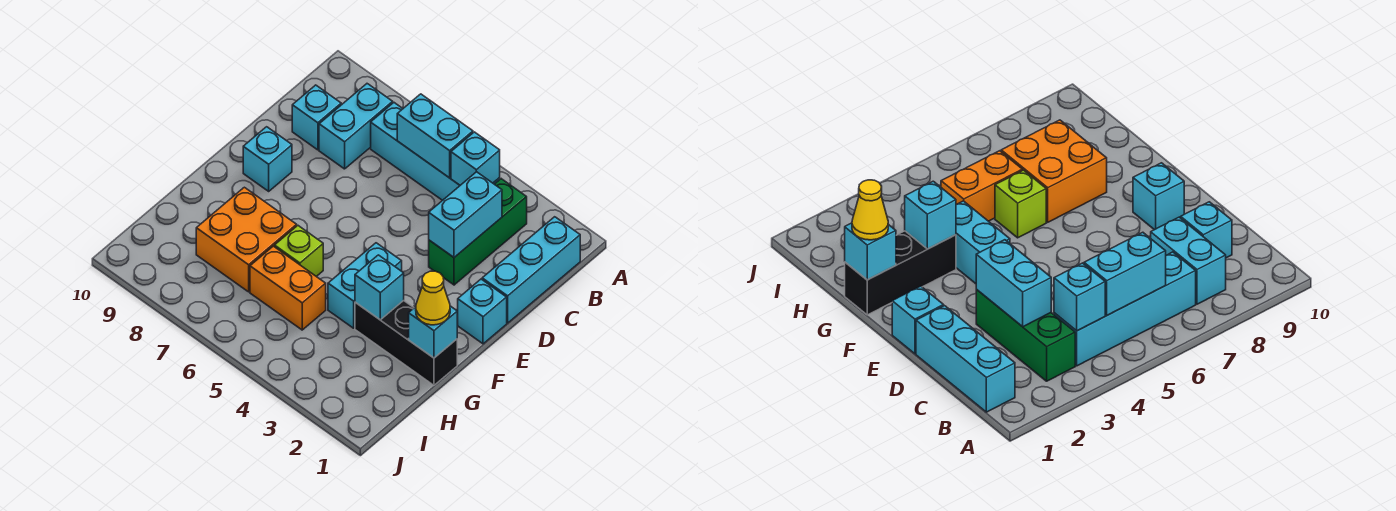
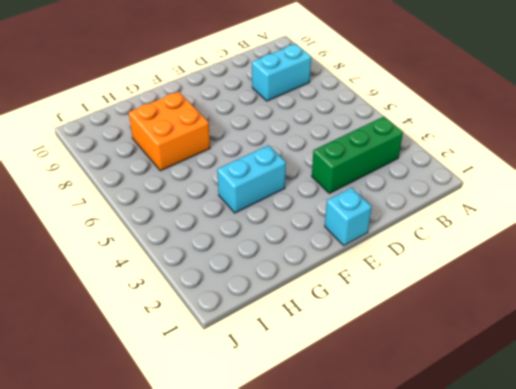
none -> cyan brick B1:D1 level 1
none -> cyan brick B4:B7 level 1
none -> cyan brick C9 level 1

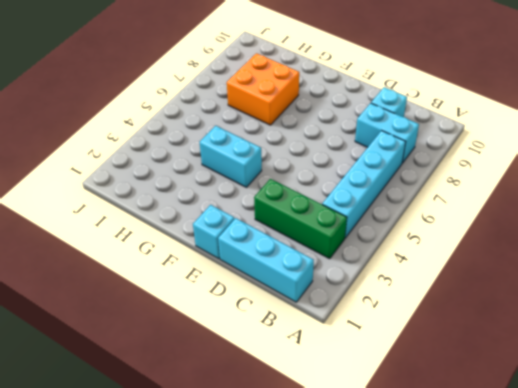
none -> cyan brick E9 level 1
none -> black brick G1:G3 level 1
none -> lime brick G6 level 1

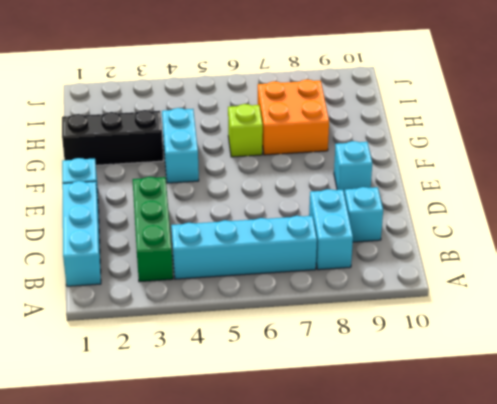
none -> orange brick H5:H6 level 1
none -> cyan brick B4 level 2
none -> cyan brick B5:B6 level 2

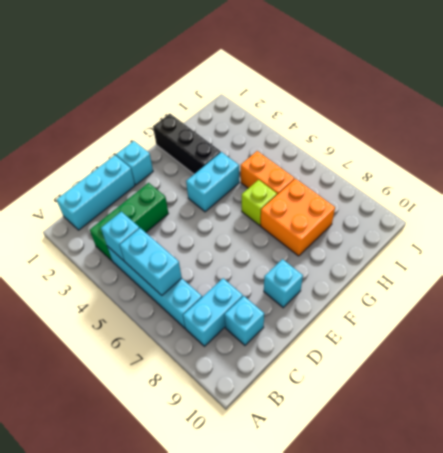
none -> cyan brick C3:D3 level 2
none -> cyan brick G1 level 2
none -> cyan brick G3 level 2

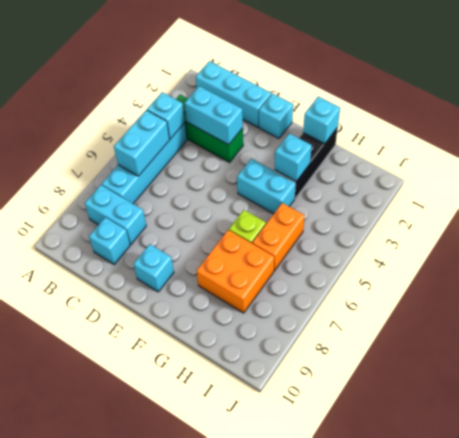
none -> yellow cone G1 level 3

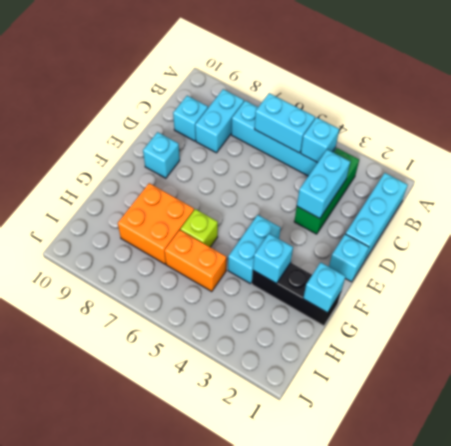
none -> yellow cone G1 level 3

